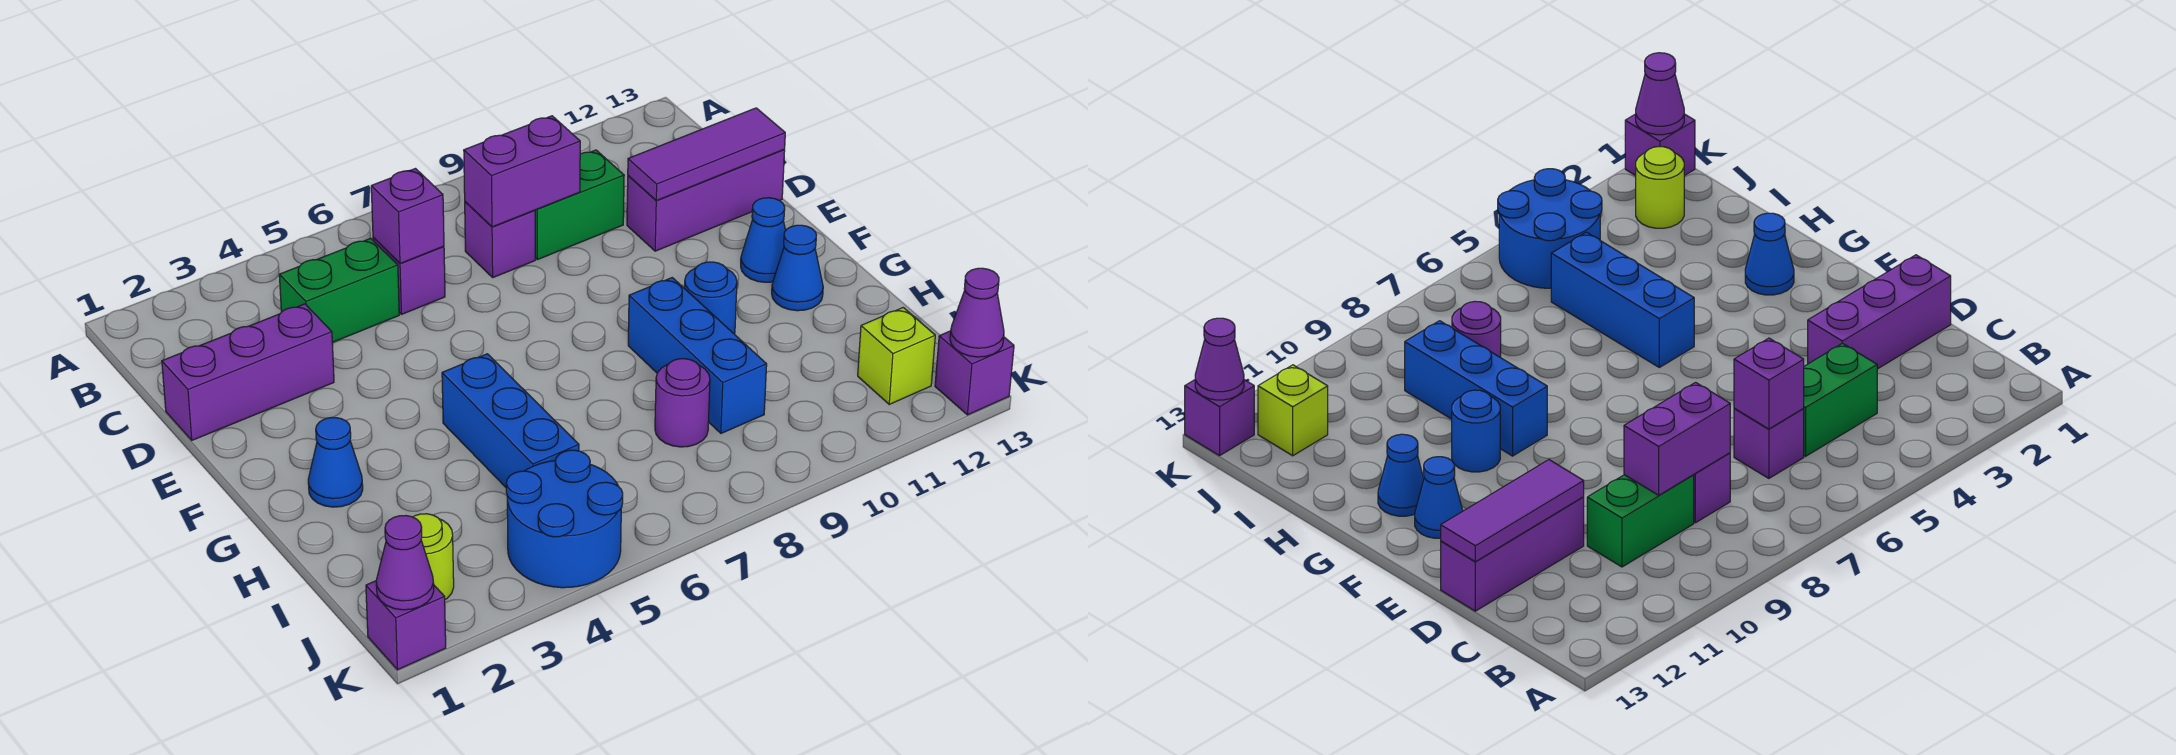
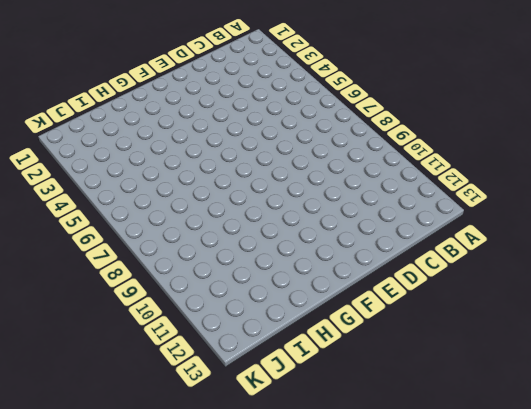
none -> green brick C4:C5 level 1
none -> purple brick C6 level 1
none -> purple brick C8 level 1

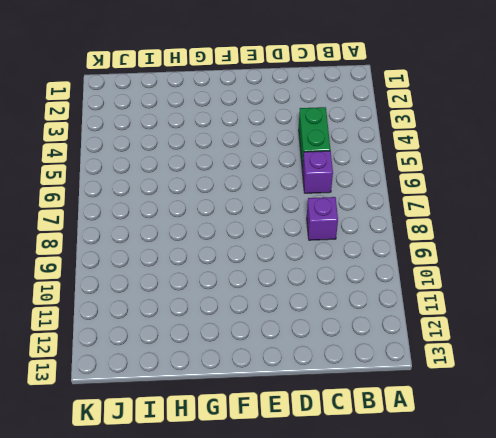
none -> green brick C9:C10 level 1
none -> purple brick D1:D3 level 1
none -> purple brick D11:D13 level 1

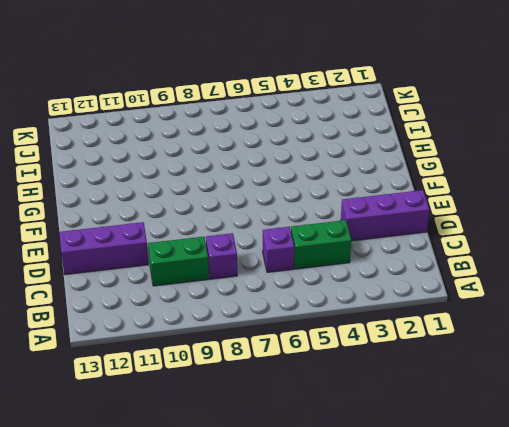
none -> blue cone F12 level 1
none -> blue cone G2 level 1
none -> blue brick G5:I5 level 1

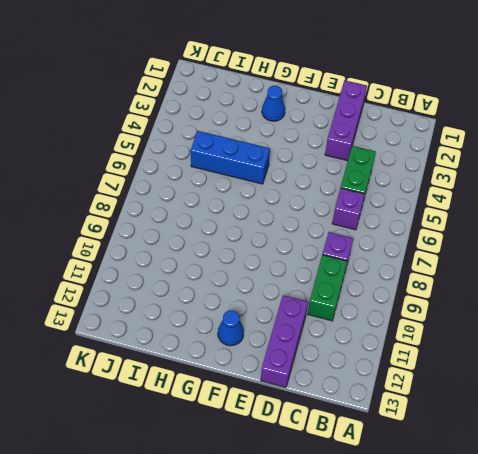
none -> blue brick G9:I9 level 1
none -> blue round brick G10 level 1
none -> blue cone G12 level 1

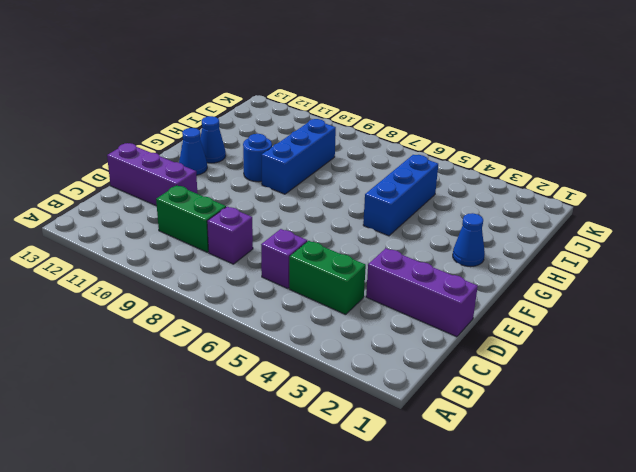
none -> purple round brick I8 level 1
none -> lime round brick J2 level 1
none -> blue round brick J4:K5 level 1

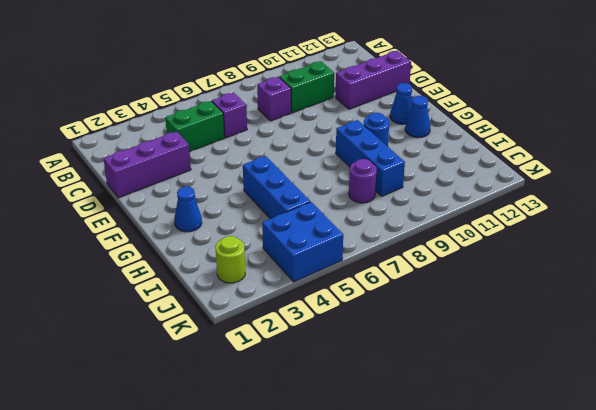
blue brick J4:K5 level 1 -> blue round brick J4:K5 level 1
none -> lime brick J12 level 1
none -> purple brick K1 level 1
none -> purple brick K13 level 1

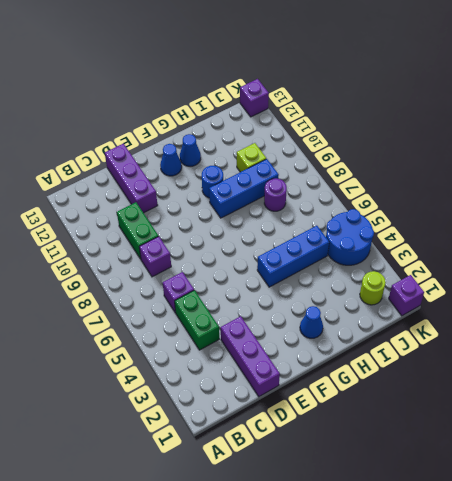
lime brick I10 level 1 -> lime brick J12 level 1
none -> purple brick C6 level 2
none -> purple brick C8:C9 level 2
none -> purple tile D11:D13 level 2

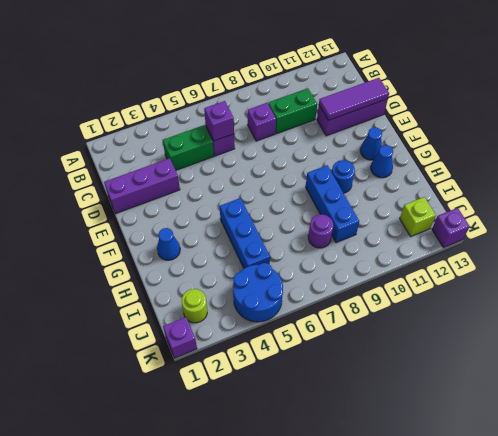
none -> purple brick C8:C9 level 2
none -> purple cone K1 level 2
none -> purple cone K13 level 2

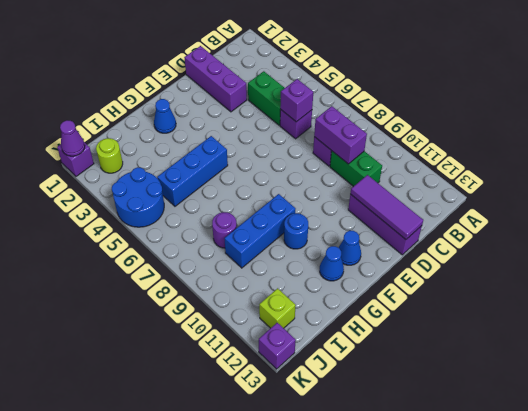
none -> purple cone K13 level 2

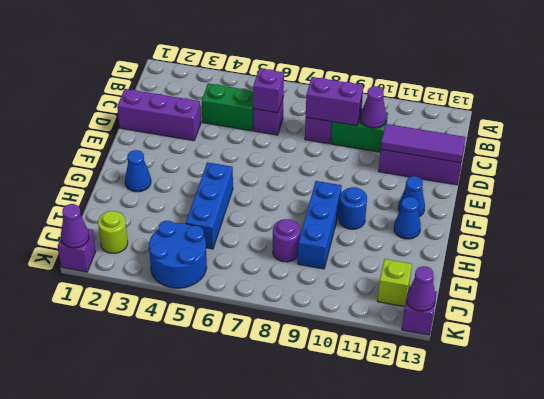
purple cone C10 level 2 -> none

